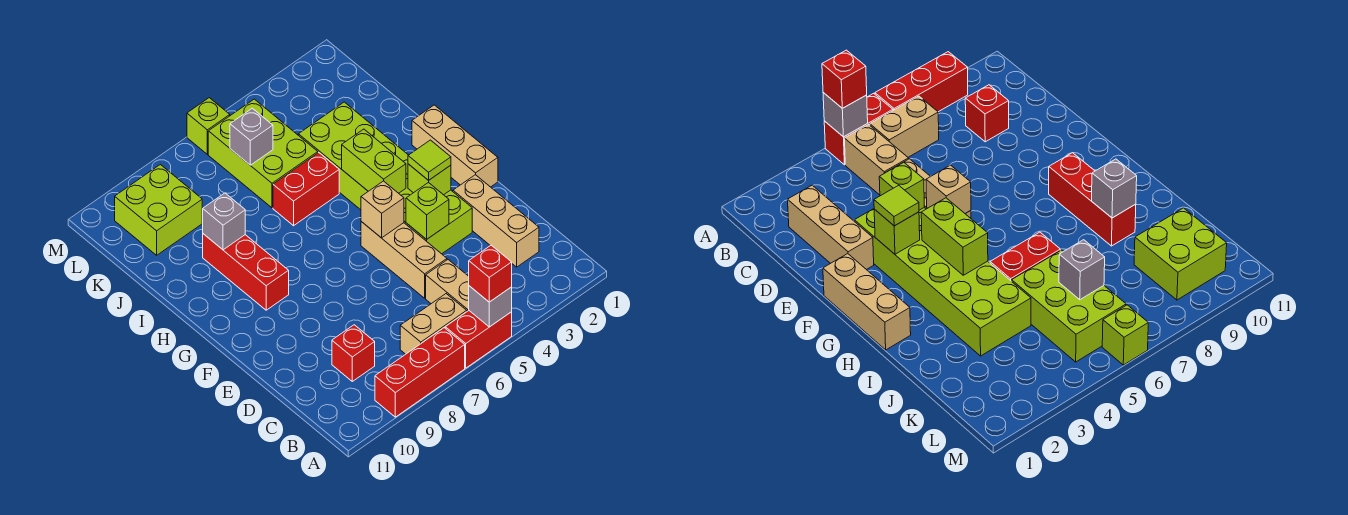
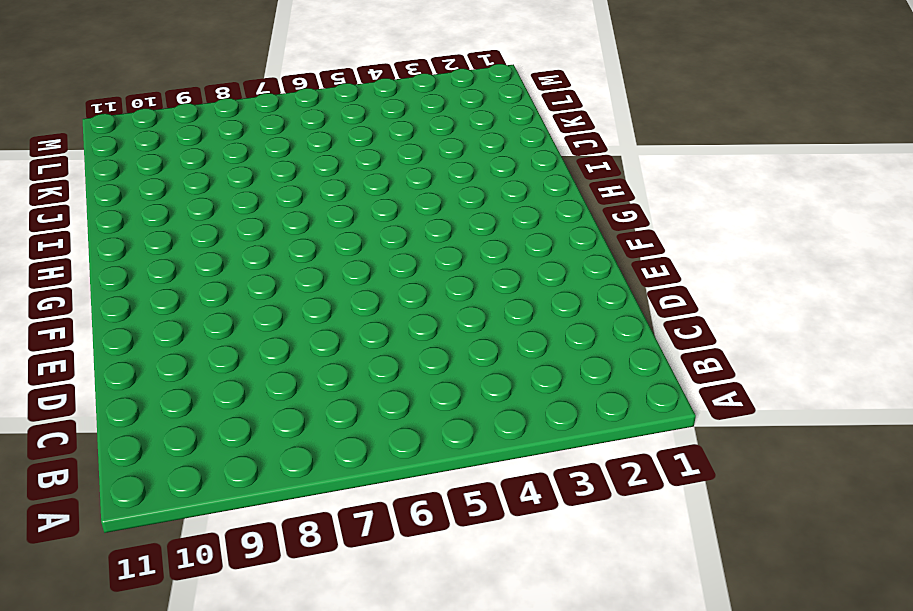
none -> red brick A5:A6 level 1
none -> red brick A7:A9 level 1
none -> tan brick B5:C5 level 1

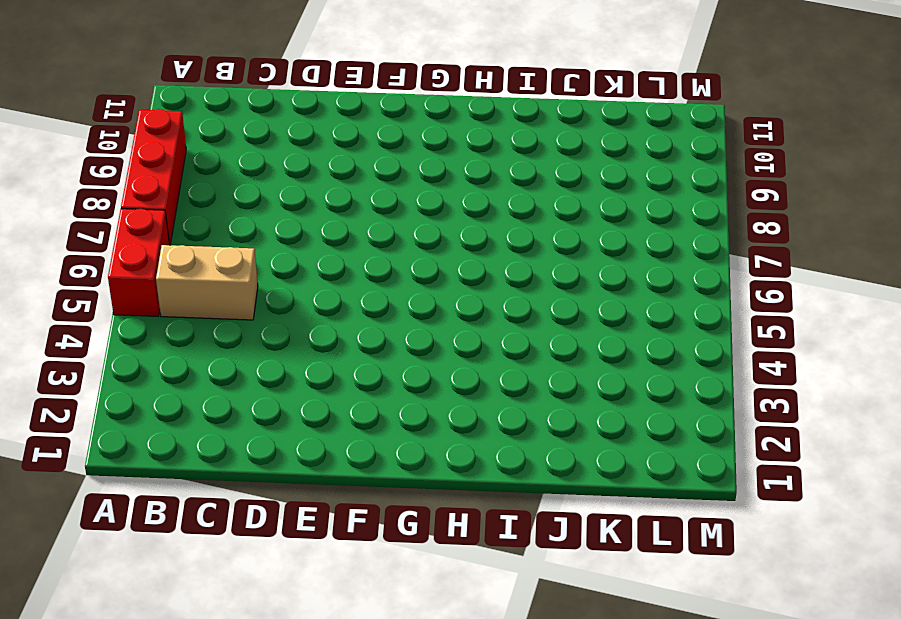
none -> tan brick B6:B7 level 1
none -> tan brick C2:E2 level 1
none -> red brick C9 level 1

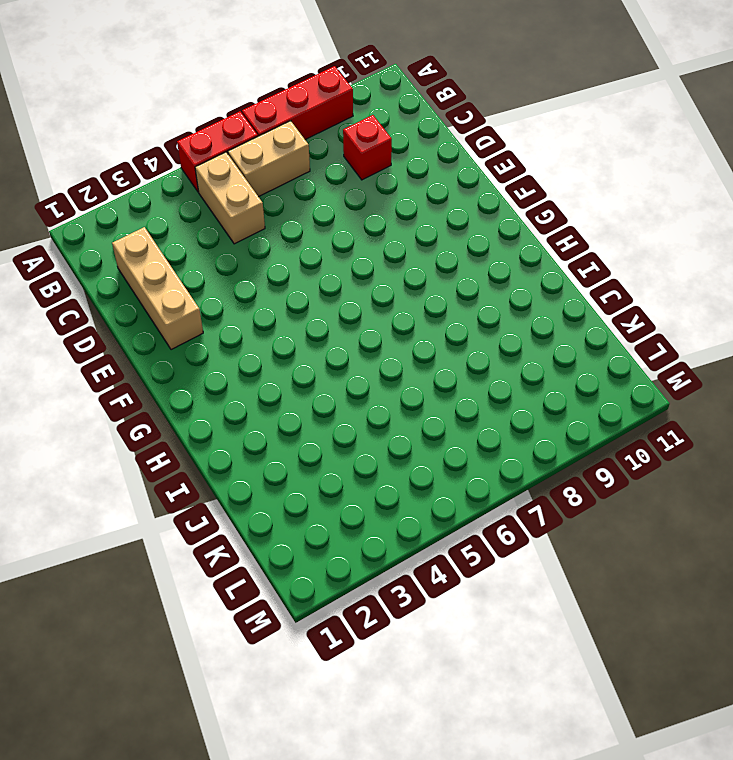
none -> tan brick D5:F5 level 1
none -> lime brick E3:J4 level 1
none -> tan brick F1:H1 level 1

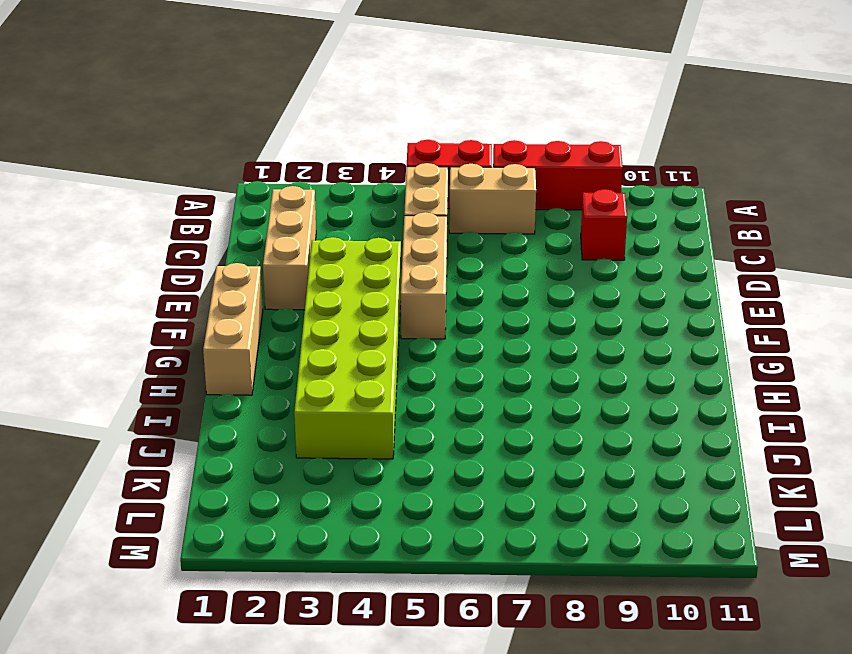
none -> red brick G9:I9 level 1
none -> red brick I5:I6 level 1
none -> lime brick J5:L6 level 1

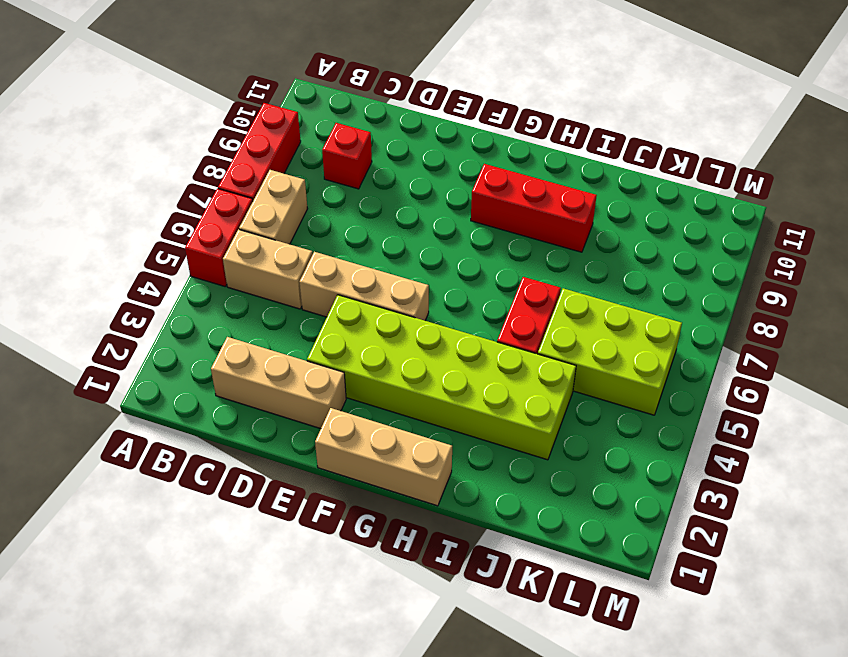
none -> lime brick K9:L10 level 1
none -> lime brick M6 level 1
none -> grey brick A5 level 2

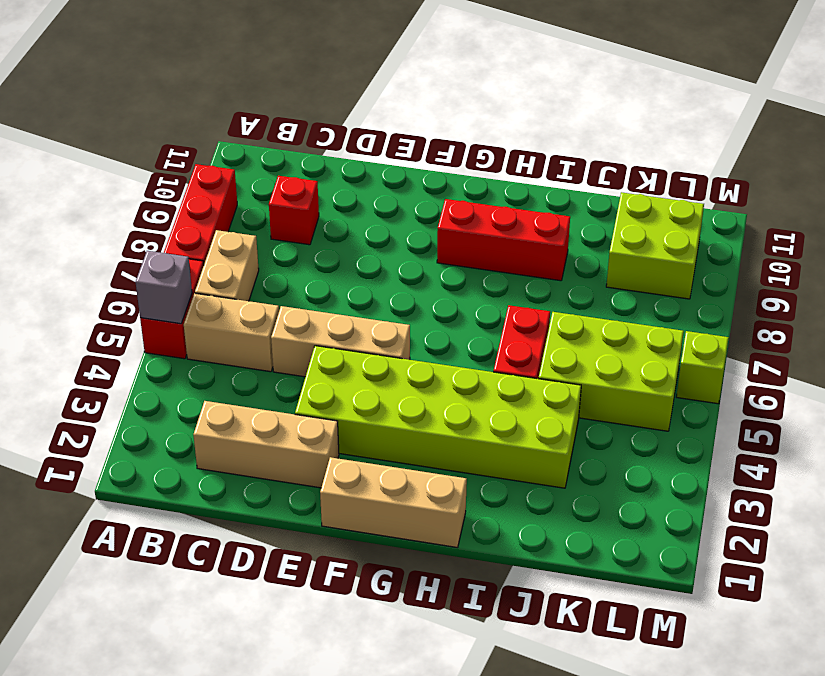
none -> lime brick E4 level 2
none -> lime brick F3 level 2
none -> tan brick F5 level 2

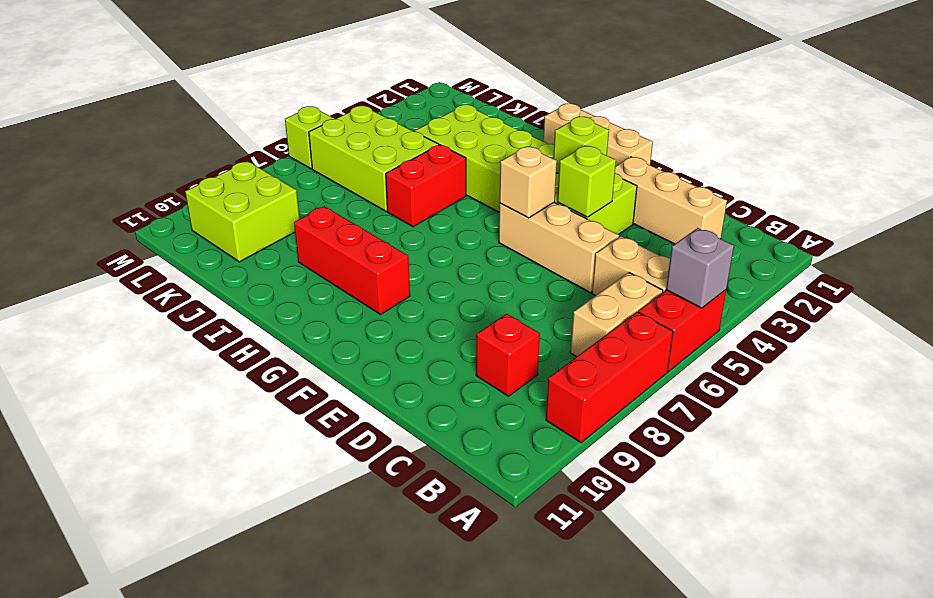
none -> lime brick G4:H4 level 2
none -> grey brick I9 level 2
none -> grey brick K6 level 2

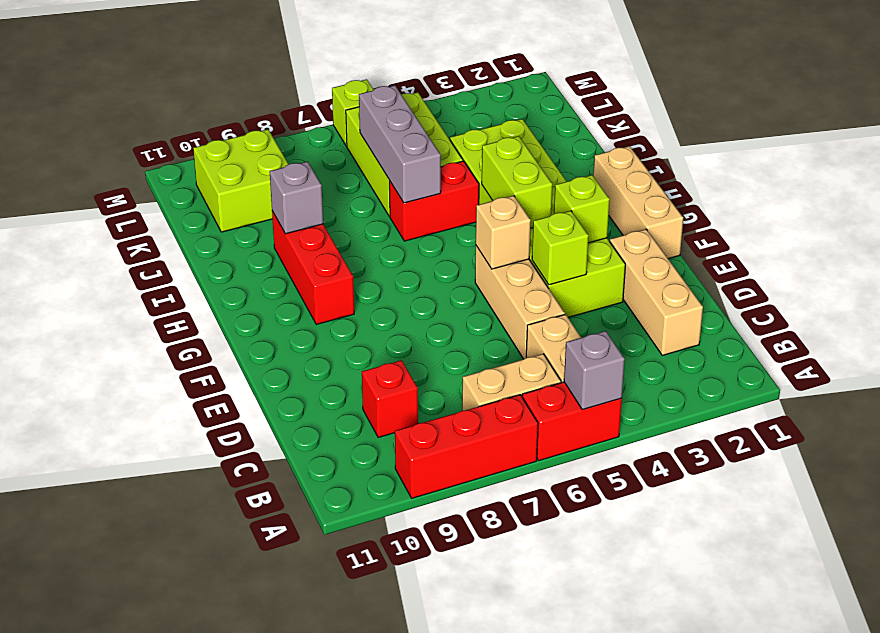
grey brick I6:K6 level 2 -> grey brick K6 level 2
none -> red brick A5 level 3
none -> lime tile F3 level 3

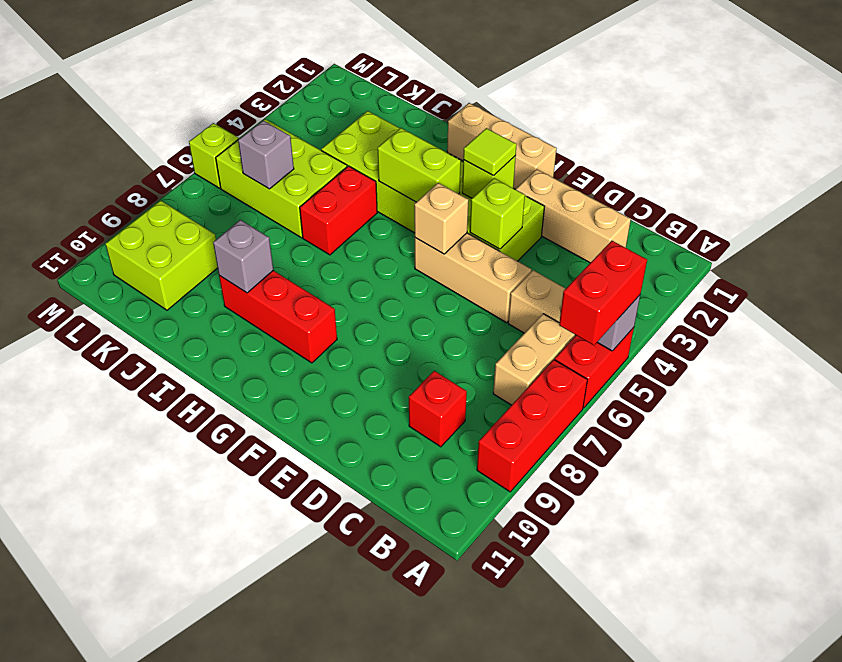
red brick A5:A6 level 3 -> red brick A5 level 3

